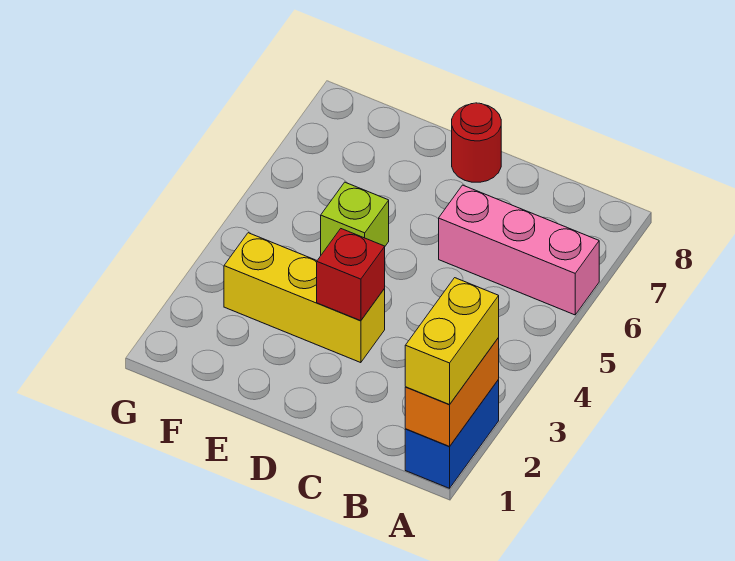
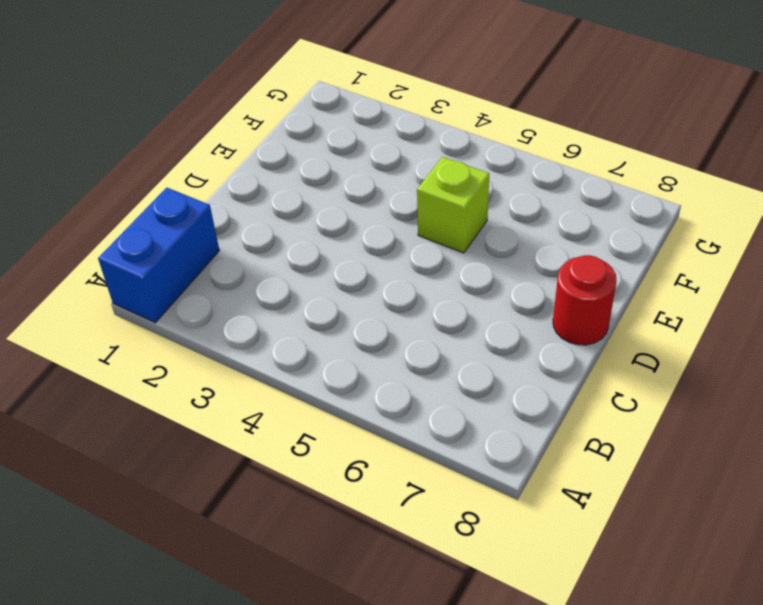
blue brick A1:B1 level 1 -> blue brick A1:A2 level 1
none -> pink brick A6:C6 level 1
none -> yellow brick D3:F3 level 1

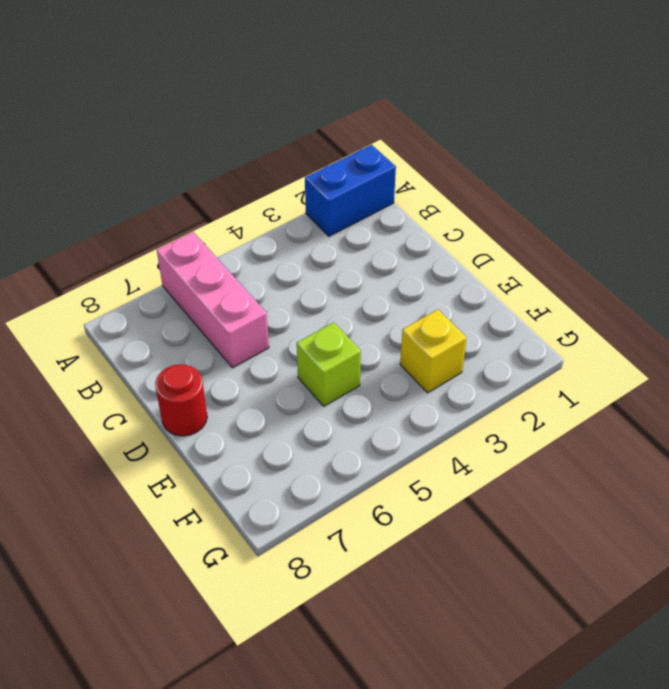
yellow brick F3 level 1 -> yellow brick D3:F3 level 1
none -> orange brick A1:A2 level 2
none -> red brick D3 level 2

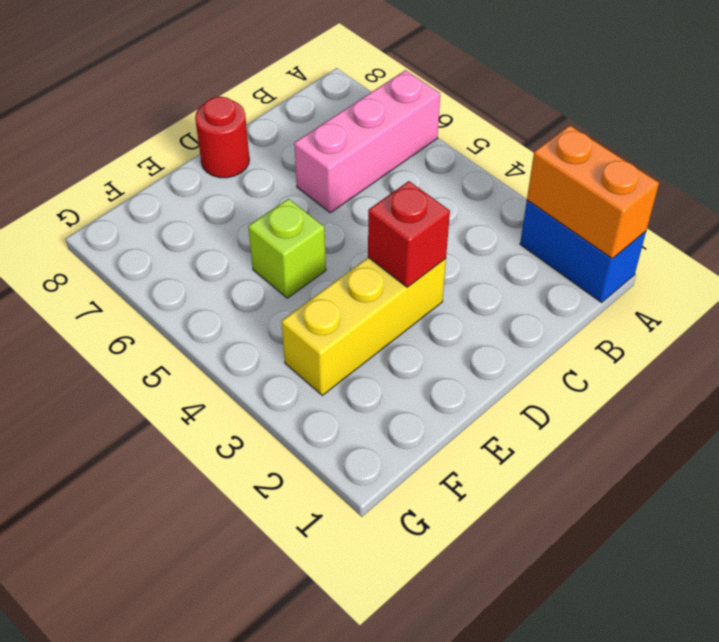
none -> yellow brick A1:A2 level 3

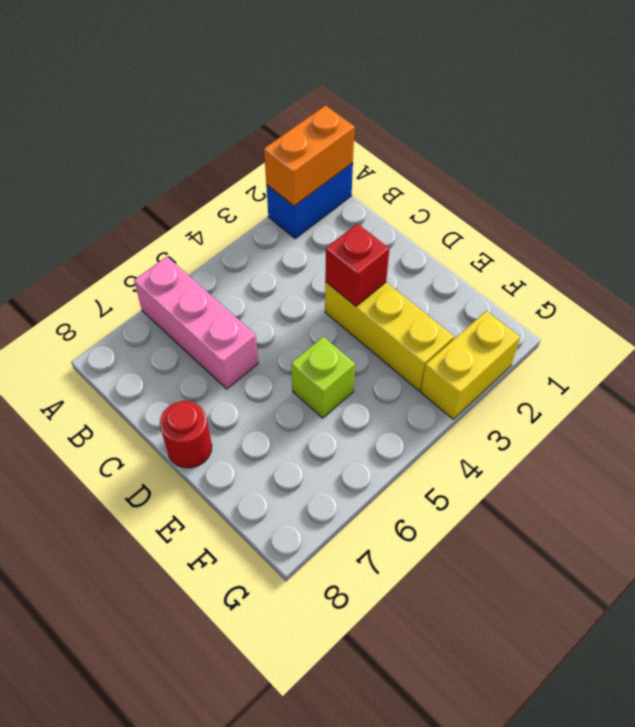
yellow brick G2:G3 level 1 -> yellow brick A1:A2 level 3

